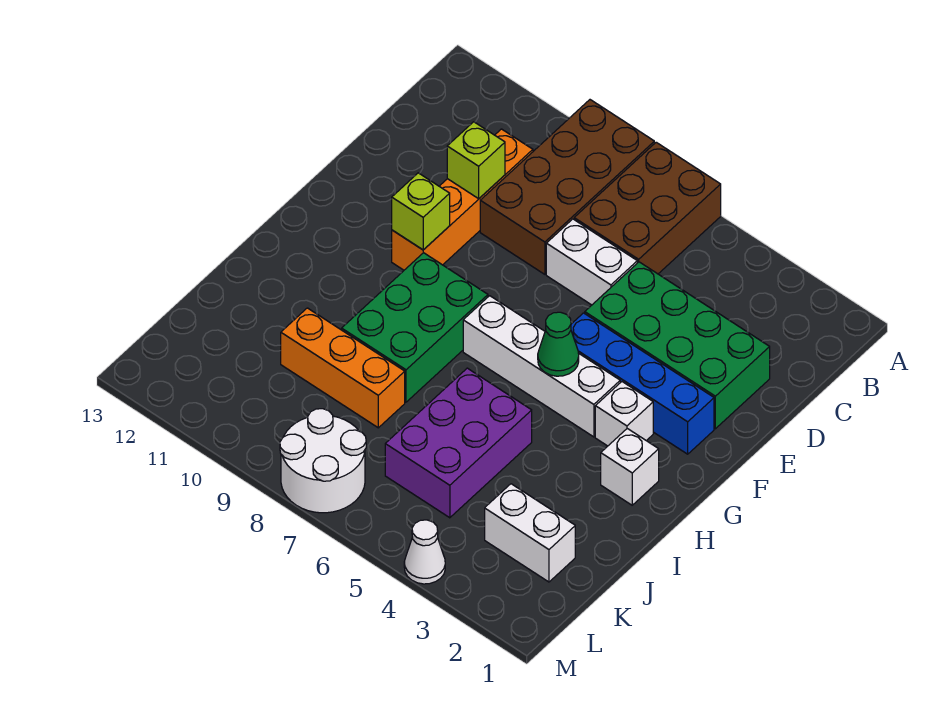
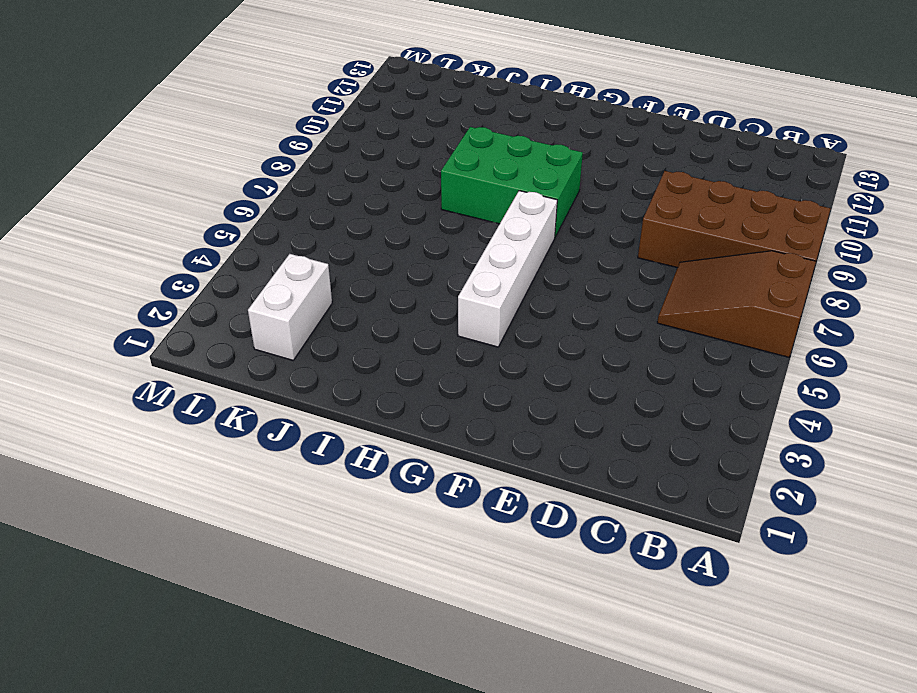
brown slope A6:C7 level 1 top A -> brown brick A6:C7 level 1
none -> orange brick C10:F10 level 1
none -> green brick D2:E5 level 1
none -> white brick D6:D7 level 1

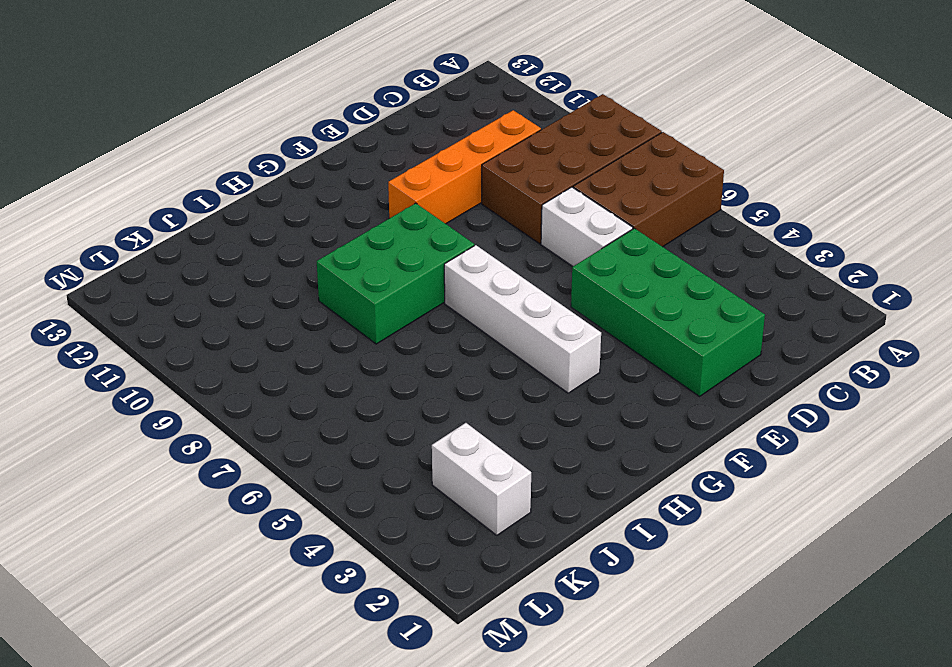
none -> blue brick F2:F5 level 1
none -> white brick G3 level 1
none -> white brick H2 level 1

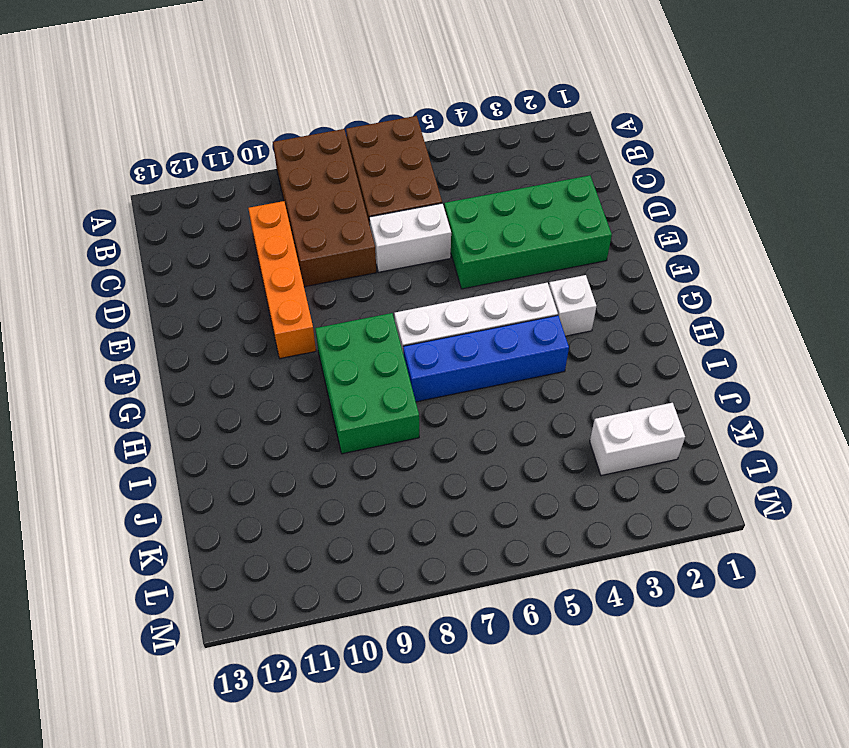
blue brick H4:H7 level 1 -> blue brick F2:F5 level 1
none -> white brick H2 level 1
none -> purple brick I5:K6 level 1
none -> orange brick J8:J10 level 1

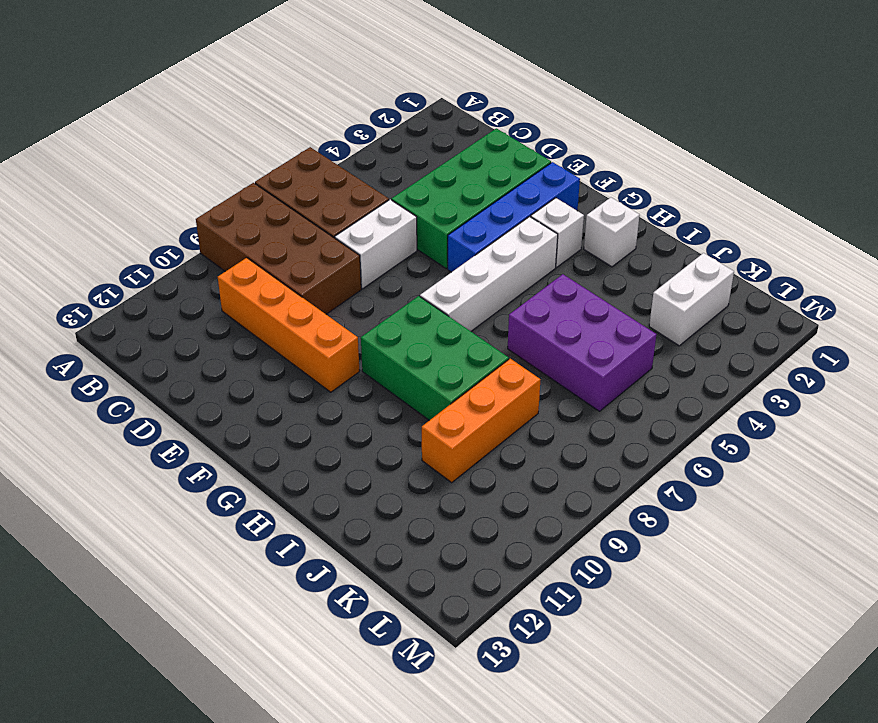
none -> white round brick L7:M8 level 1
none -> white cone M4 level 1
none -> lime brick D10 level 2

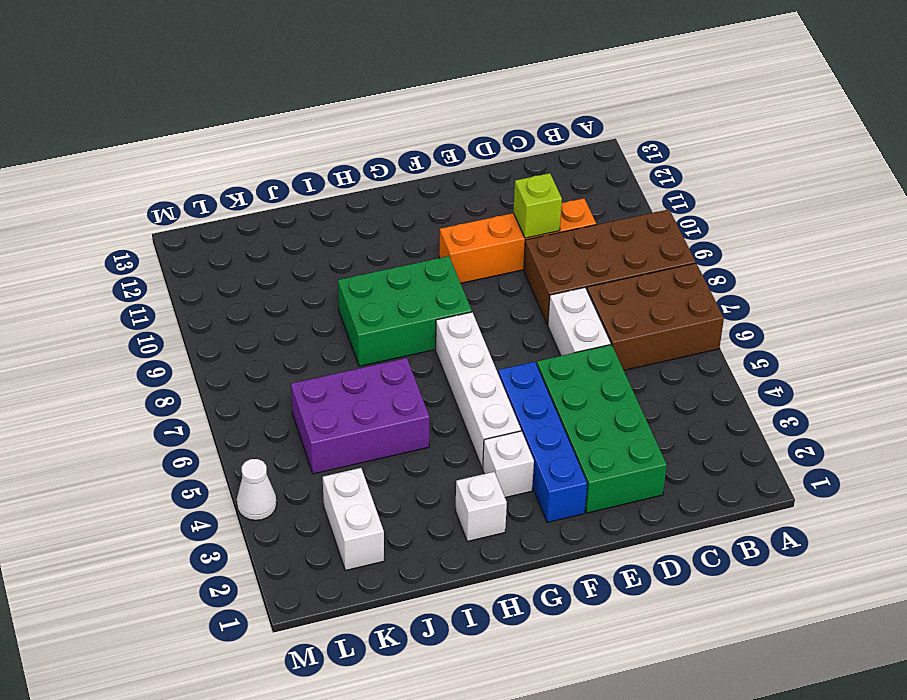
none -> orange brick J8:J10 level 1
none -> white round brick L7:M8 level 1
none -> lime brick F10 level 2

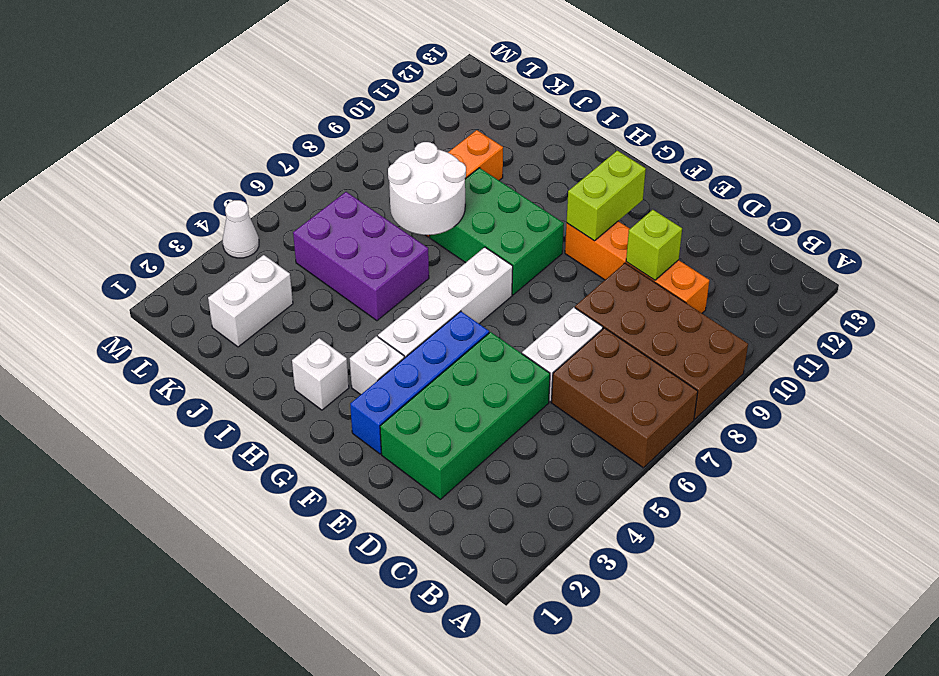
lime brick F10:F11 level 2 -> lime brick F10 level 2
white round brick I7:J8 level 2 -> white round brick L7:M8 level 1
none -> green cone G5 level 2

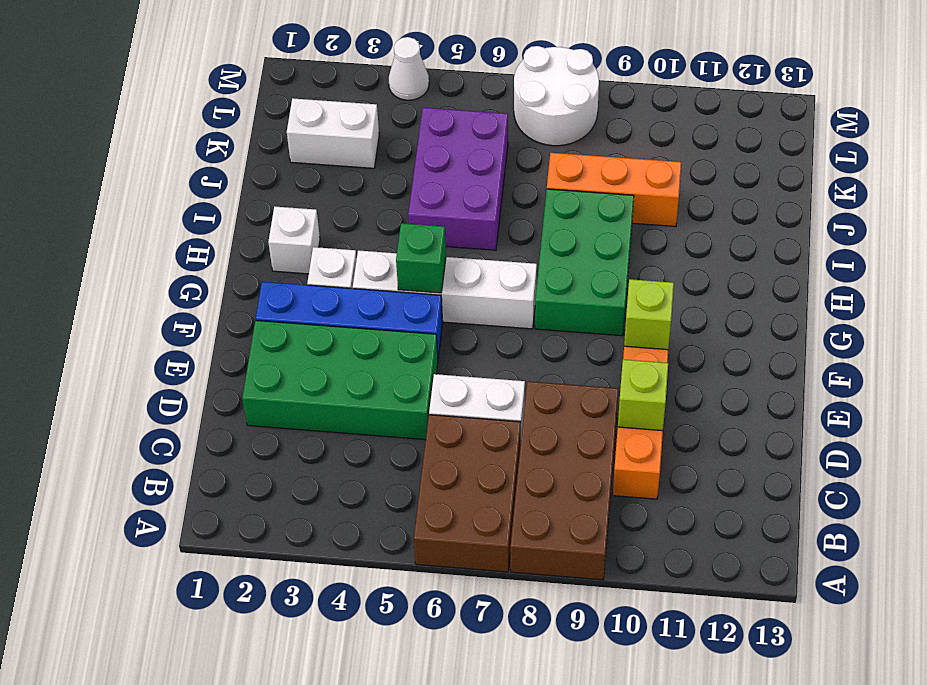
green brick G5 level 2 -> green cone G5 level 2

